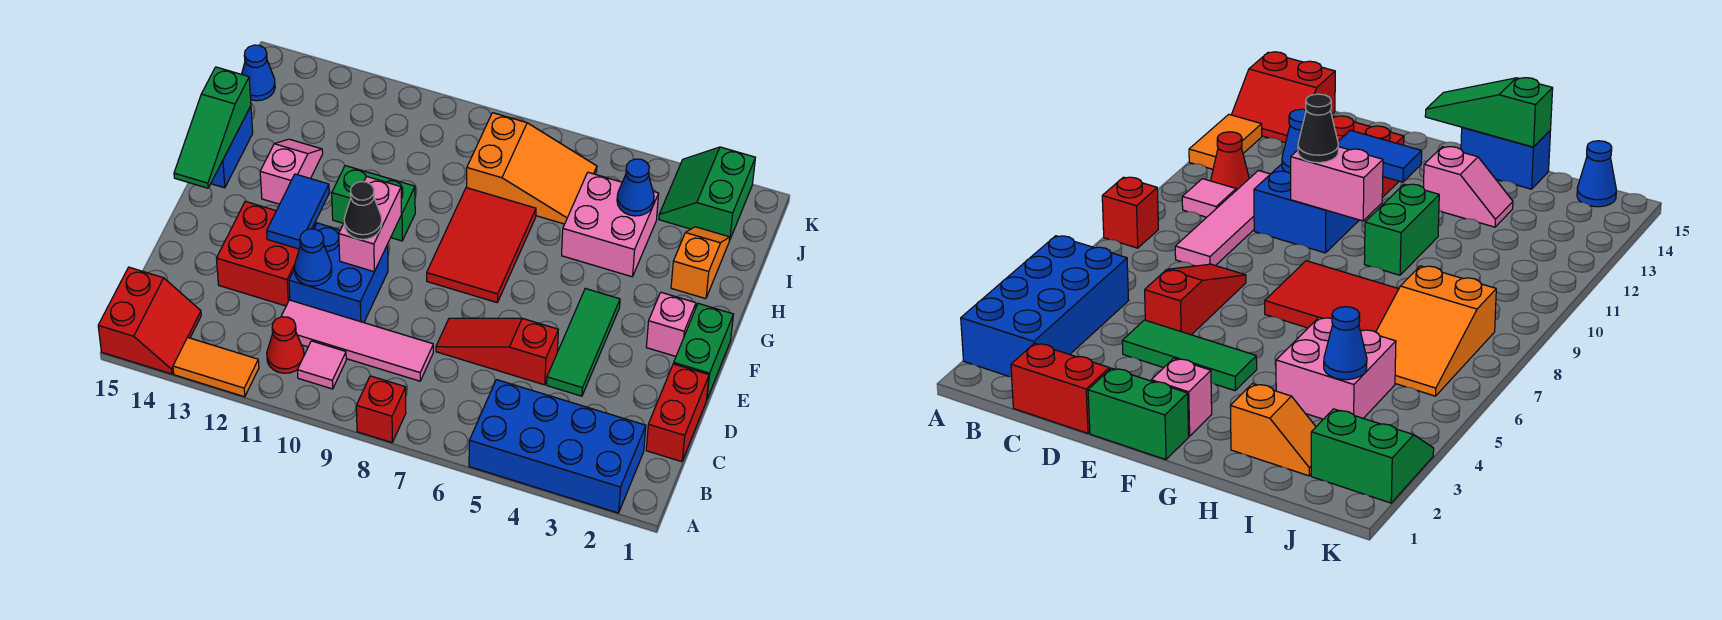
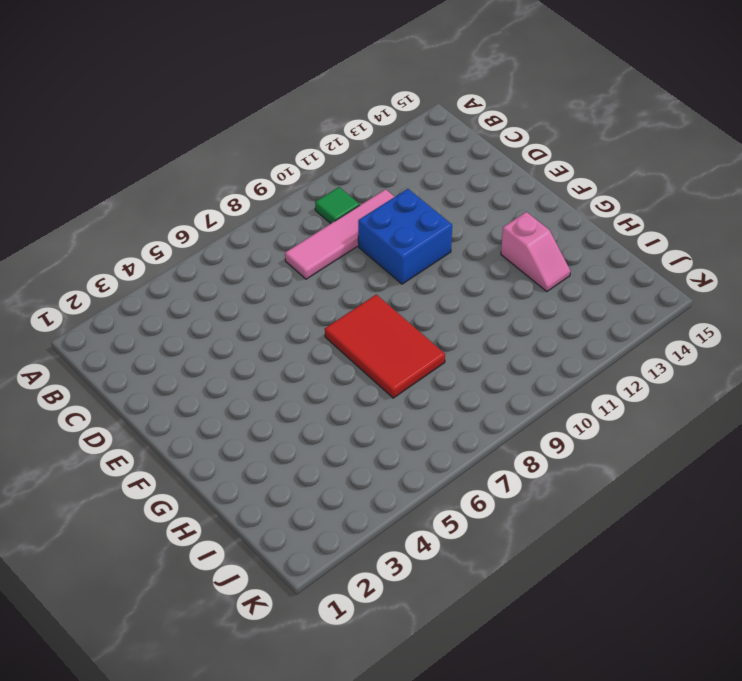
green tile B10 level 1 -> pink tile B10 level 1
none -> blue brick A2:B5 level 1
none -> red brick A8 level 1
none -> orange tile A12:A13 level 1

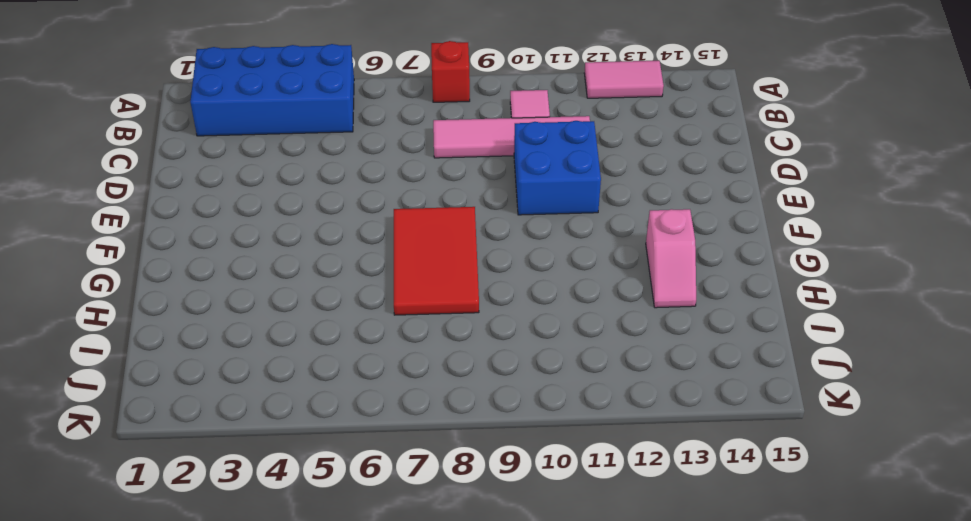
pink tile A12:A13 level 1 -> orange tile A12:A13 level 1
none -> red slope A14:B15 level 1 top 15
none -> red cone B11 level 1
none -> red brick C1:D1 level 1

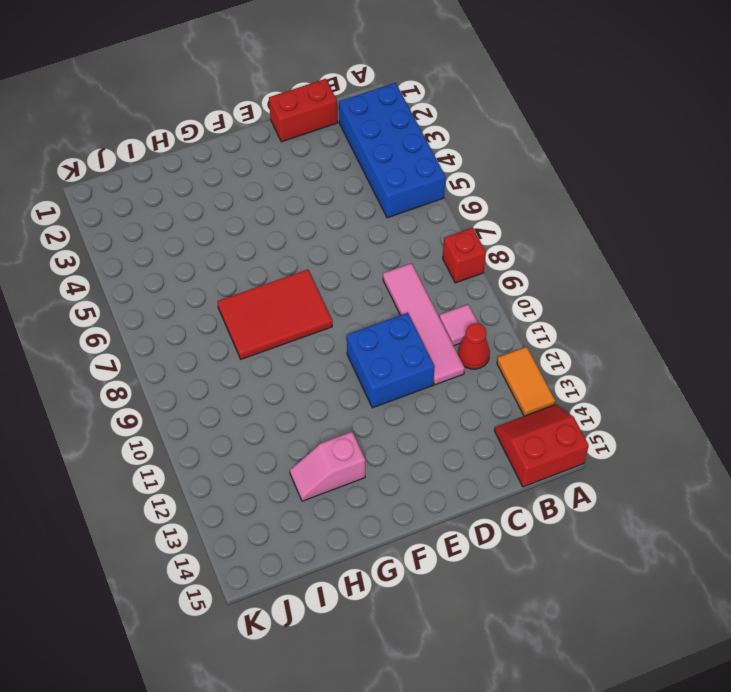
none -> green tile D4:F4 level 1
none -> red slope D5:D7 level 1 top 5
none -> red brick D12:E13 level 1

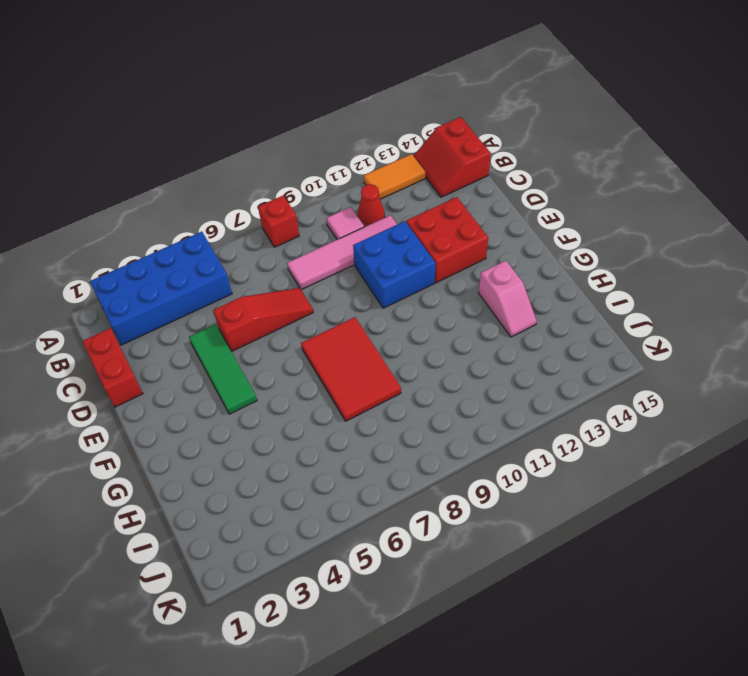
none -> green brick E1:F1 level 1
none -> pink brick F2 level 1
none -> green brick G10:G11 level 1

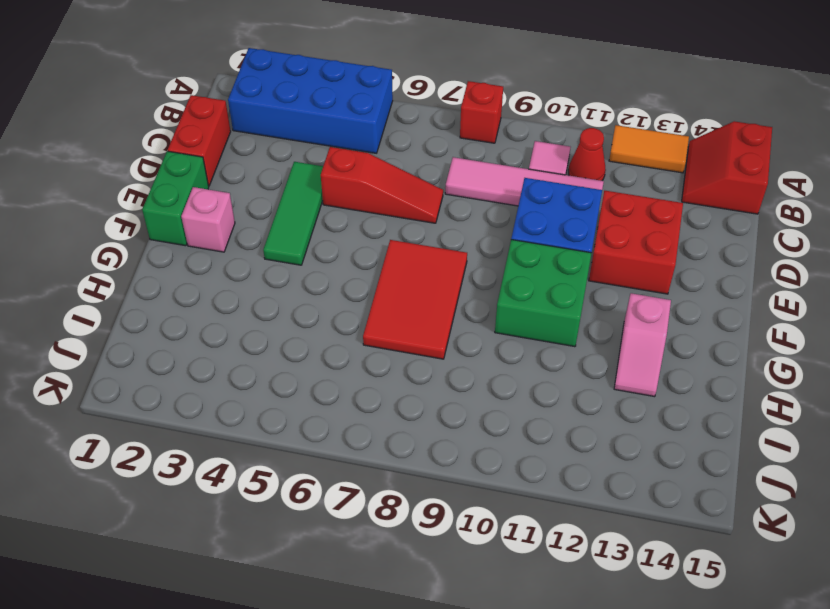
green brick F10:G11 level 1 -> green brick G10:G11 level 1
none -> blue brick G15:H15 level 1
none -> orange slope H2:I2 level 1 top H
none -> pink brick H4:I5 level 1

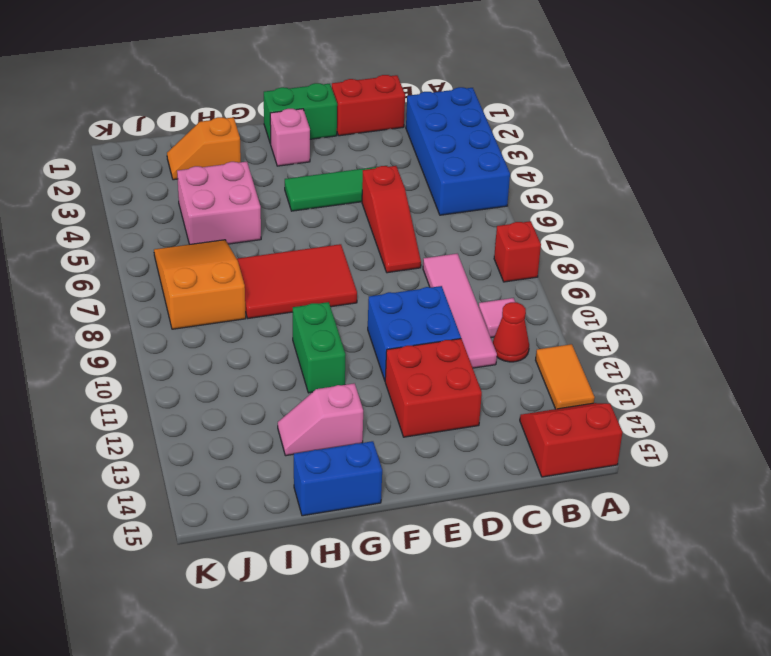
none -> green slope J2:K3 level 1 top 2
none -> blue cone J15 level 1
none -> blue cone D11 level 2

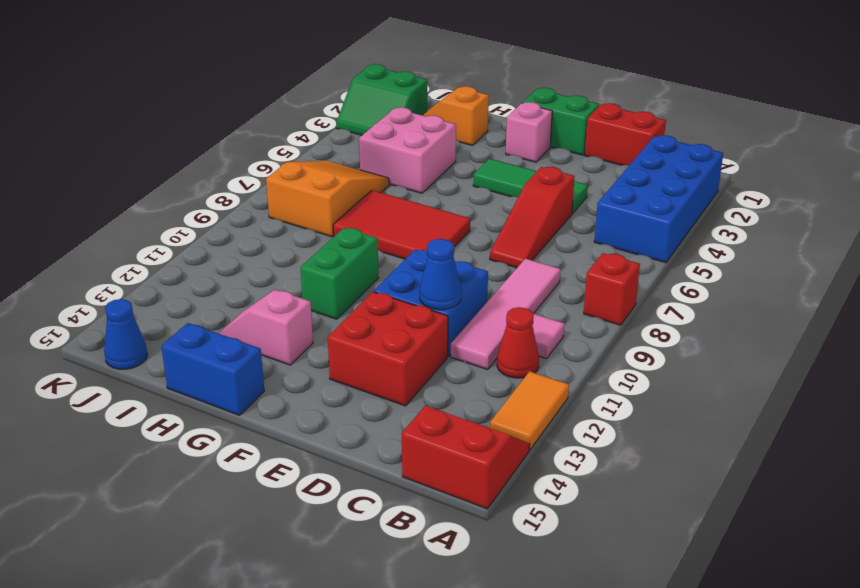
none -> pink brick E10:F10 level 2
none -> blue tile E12:F12 level 2
none -> green slope F15:H15 level 2 top H

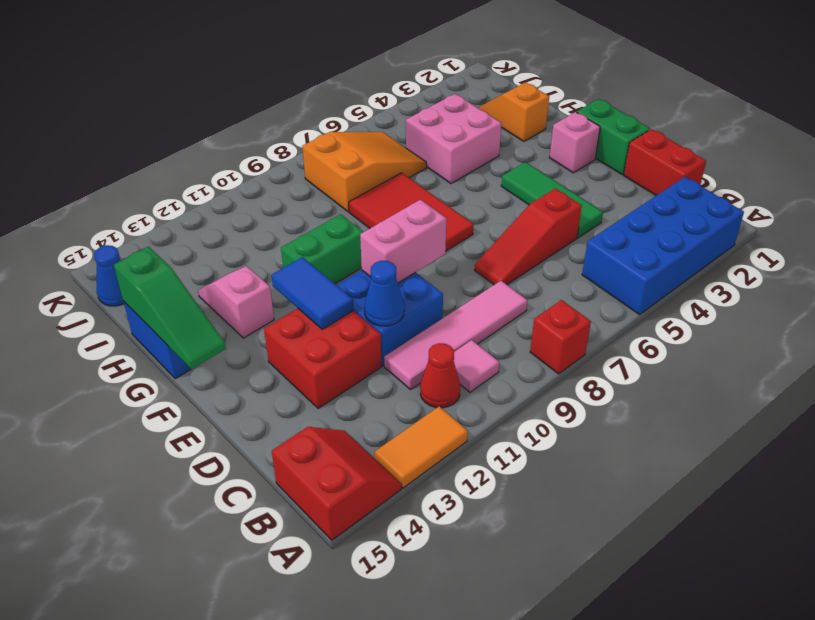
pink brick E9:E10 level 2 -> pink brick E10:F10 level 2
none -> green slope J2:K3 level 1 top 2
none -> blue cone I4 level 2
none -> black cone E10 level 3

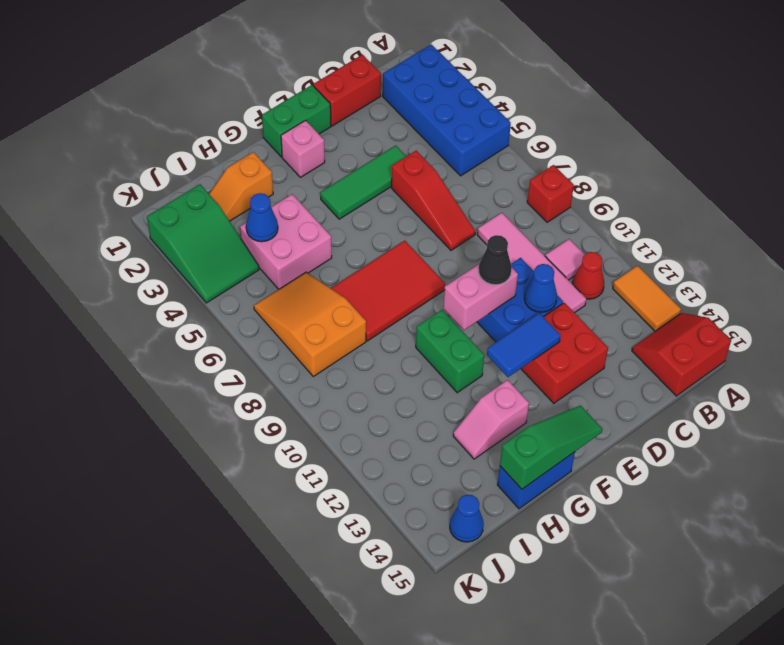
green slope J2:K4 level 1 top 2 -> green slope J2:K3 level 1 top 2

